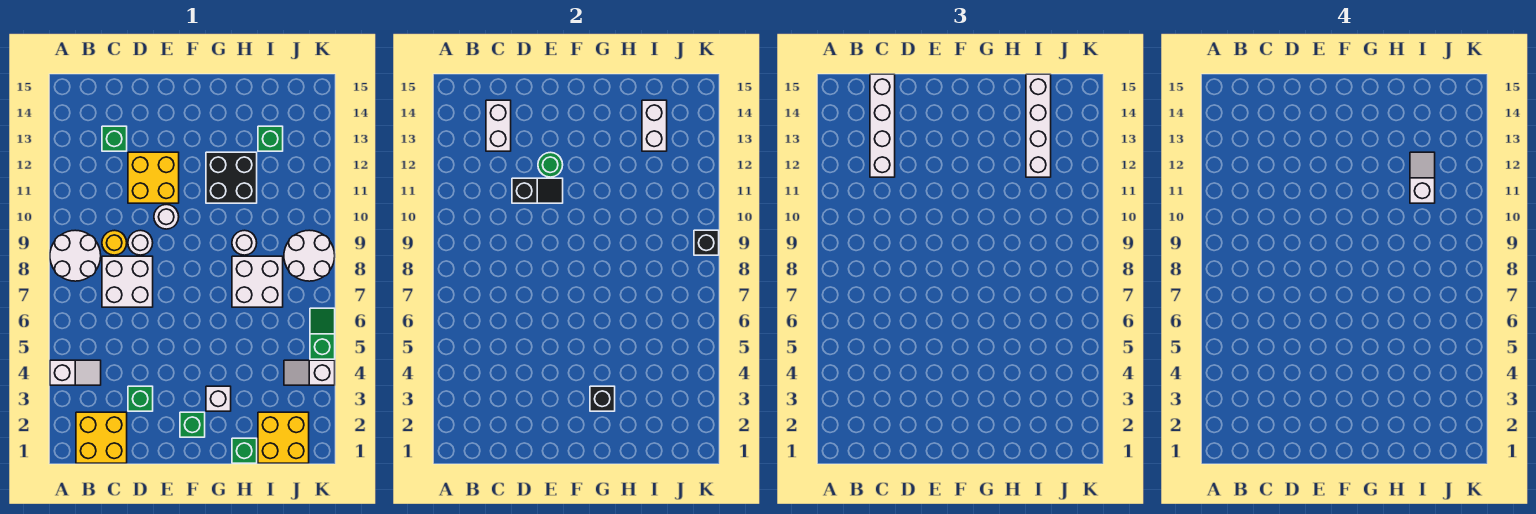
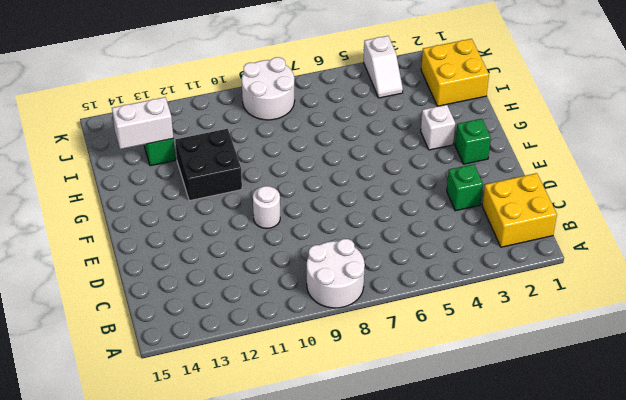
none -> white slope A4:B4 level 1 top A
none -> white brick C7:D8 level 1
none -> yellow round brick C9 level 1
none -> green brick C13 level 1

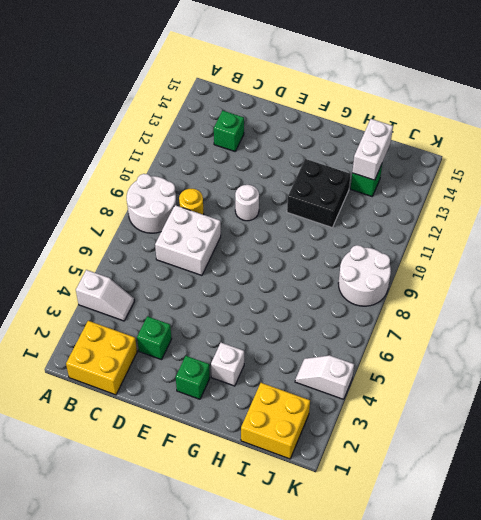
none -> white round brick D9 level 1
none -> yellow brick D11:E12 level 1
none -> green brick H1 level 1
none -> white brick H7:I8 level 1

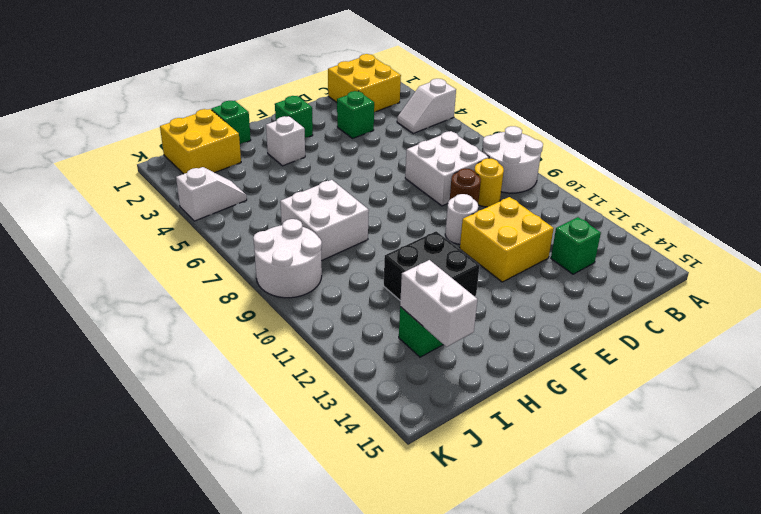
brown round brick D9 level 1 -> white round brick D9 level 1
none -> white round brick H9 level 1
none -> green slope K5:K6 level 1 top 5
none -> white brick C13:C14 level 2
none -> black slope D11:E11 level 2 top D

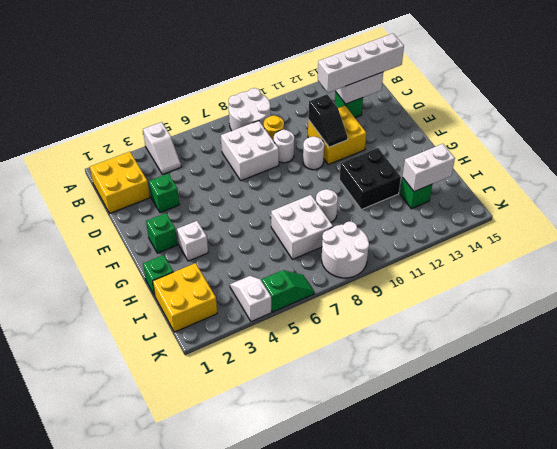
none -> green round brick E12 level 2
none -> black brick G3 level 2
none -> black brick K9 level 2
none -> white brick I12:I15 level 3

